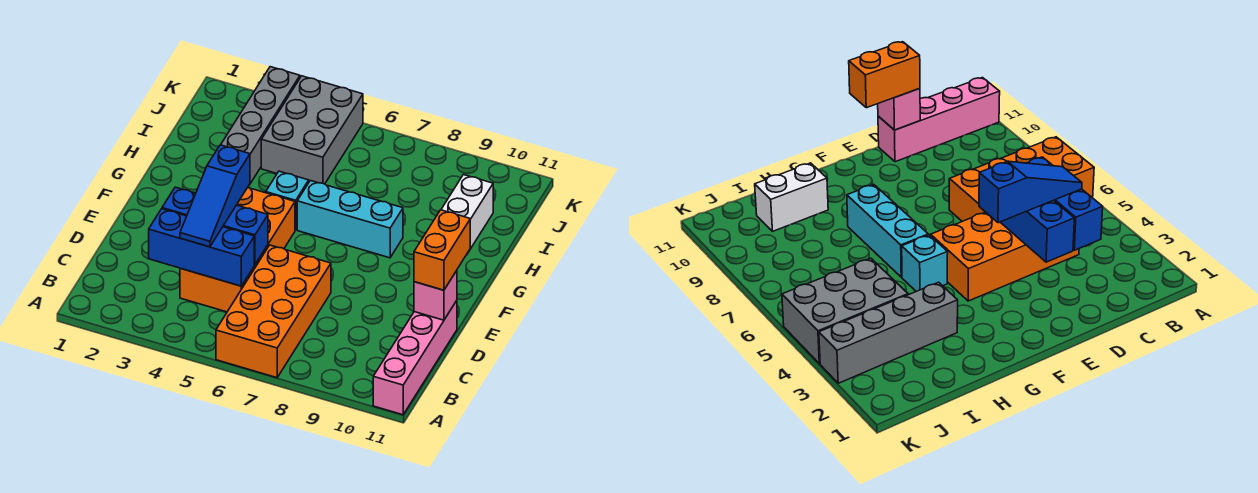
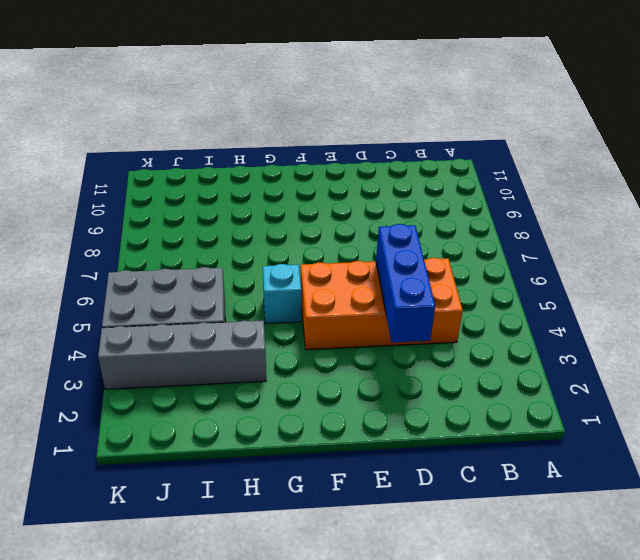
none -> orange brick A6:D7 level 1
none -> pink brick A11:D11 level 1
none -> cyan brick G6:G8 level 1

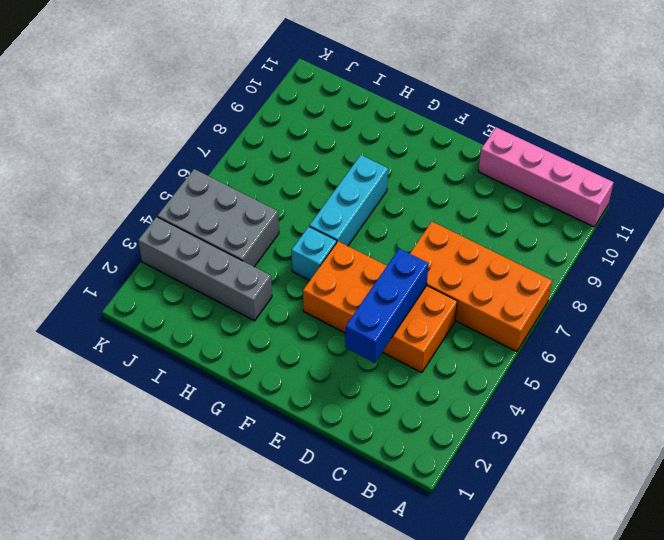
none -> white brick H10:I10 level 1
none -> blue brick C3:C5 level 2
none -> pink brick D11 level 2

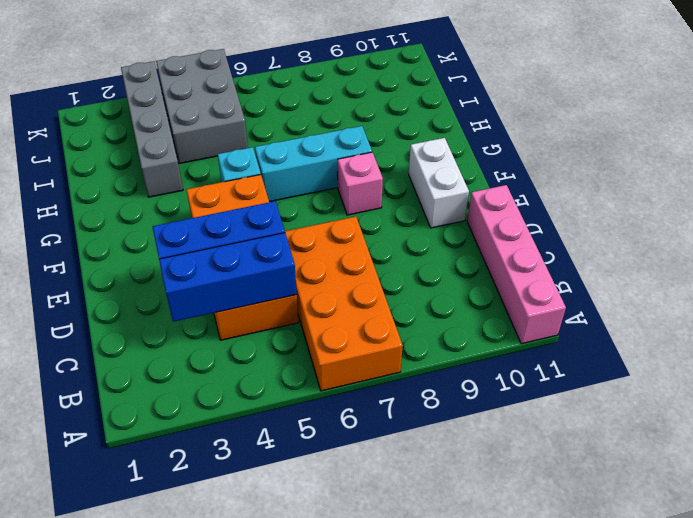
white brick E10:F10 level 1 -> white brick H10:I10 level 1
pink brick F8 level 1 -> pink brick D11 level 2
none -> blue slope C4:E4 level 3 top E
none -> orange brick D11:E11 level 3

